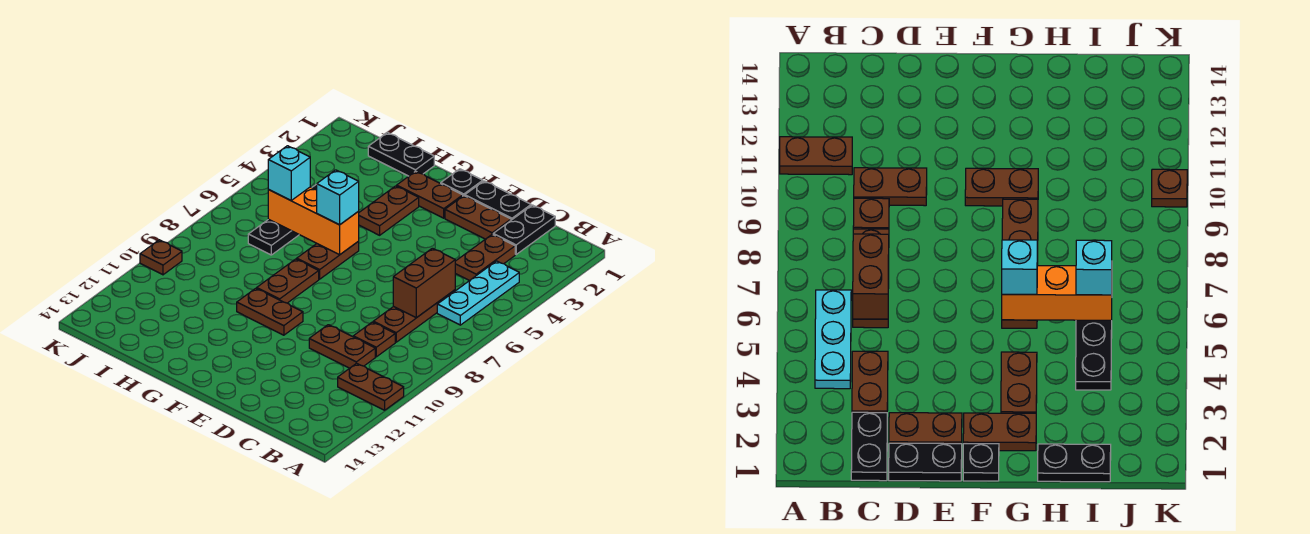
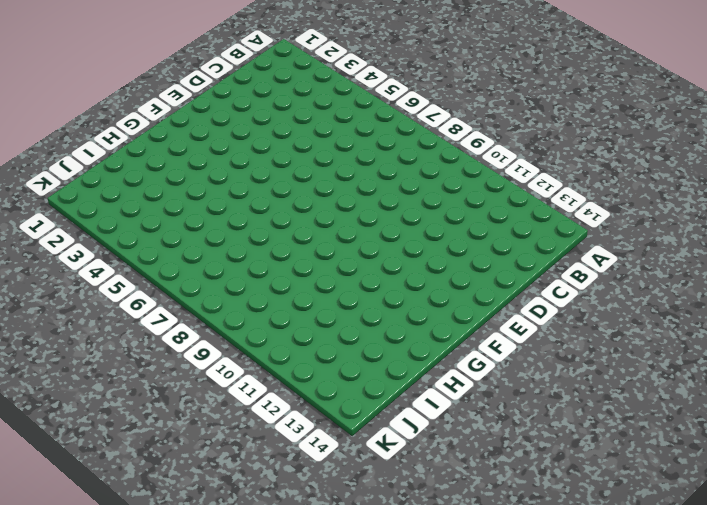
none -> brown plate A11:B11 level 1
none -> cyan plate B4:B6 level 1
none -> black plate C1:C2 level 1

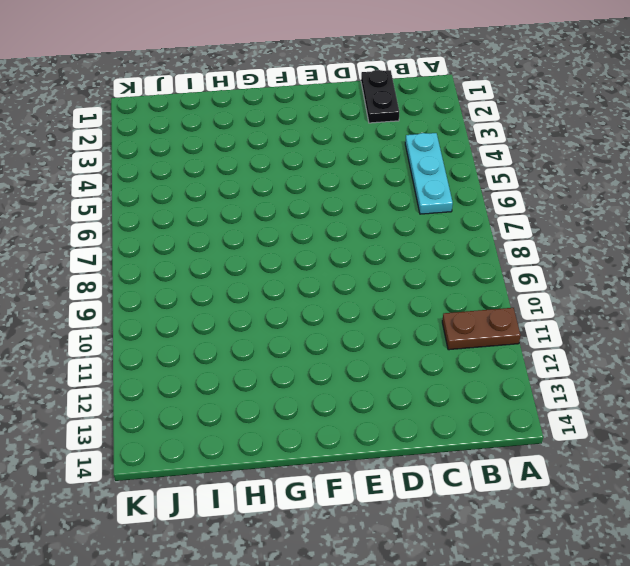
none -> brown plate C3:C4 level 1
none -> brown plate C6:C8 level 1
none -> brown plate C9 level 1

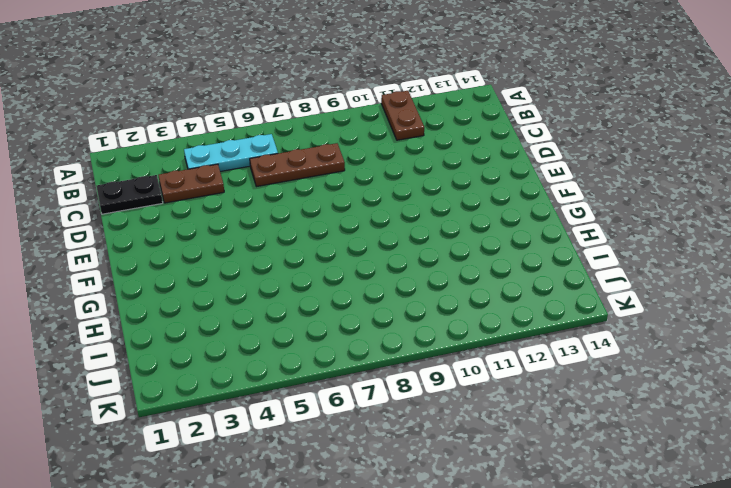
none -> brown plate C9 level 1
none -> brown plate C10:D10 level 1
none -> black plate D1:E1 level 1

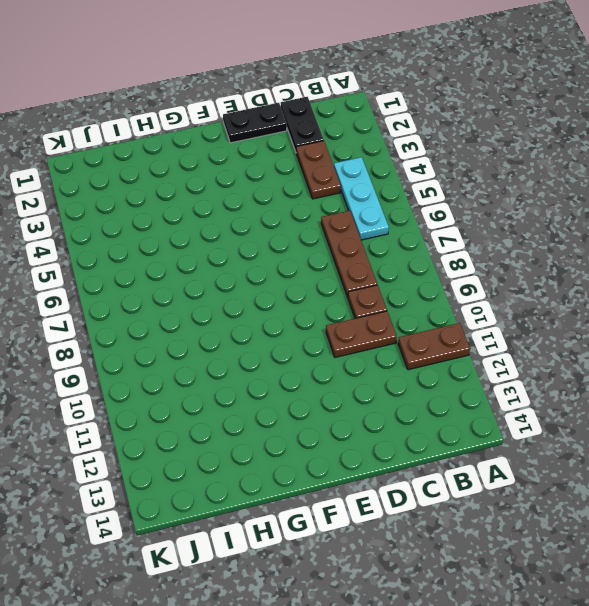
none -> brown plate D2:E2 level 1
none -> black plate F1 level 1
none -> brown plate F2:G2 level 1

